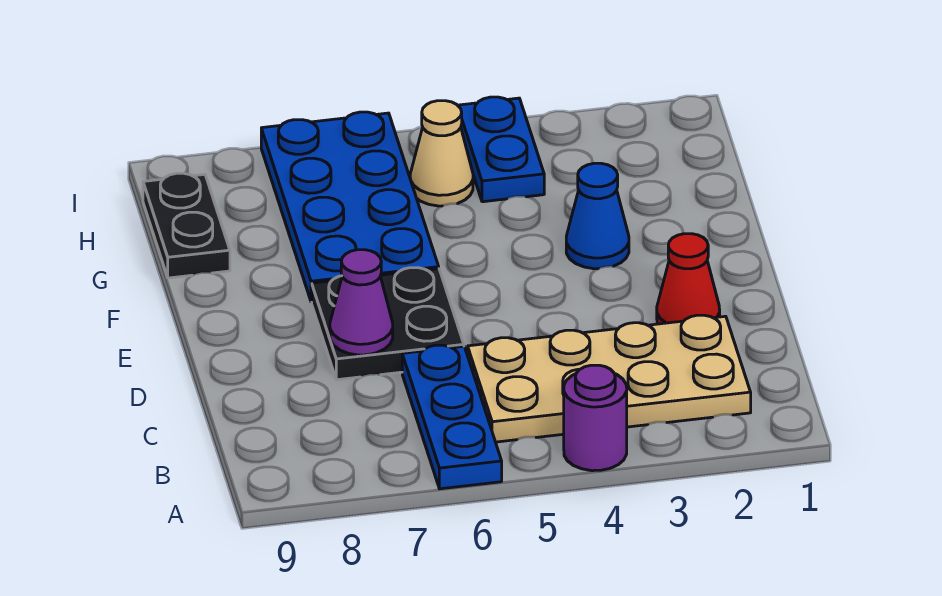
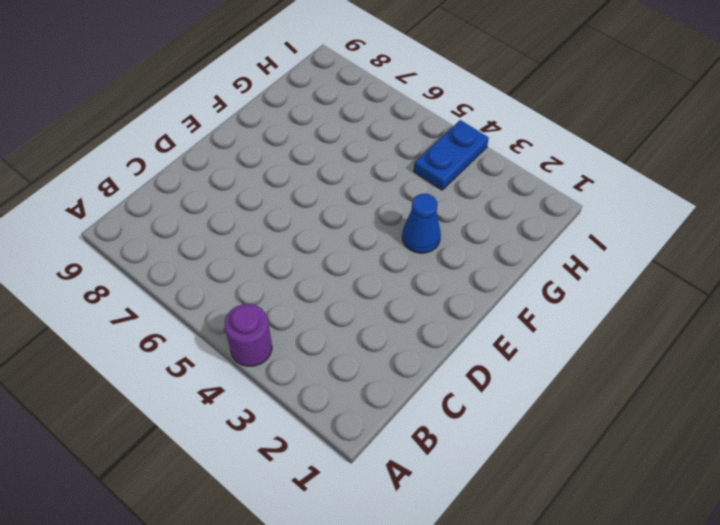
none -> blue plate A6:C6 level 1
none -> tan plate B2:C5 level 1

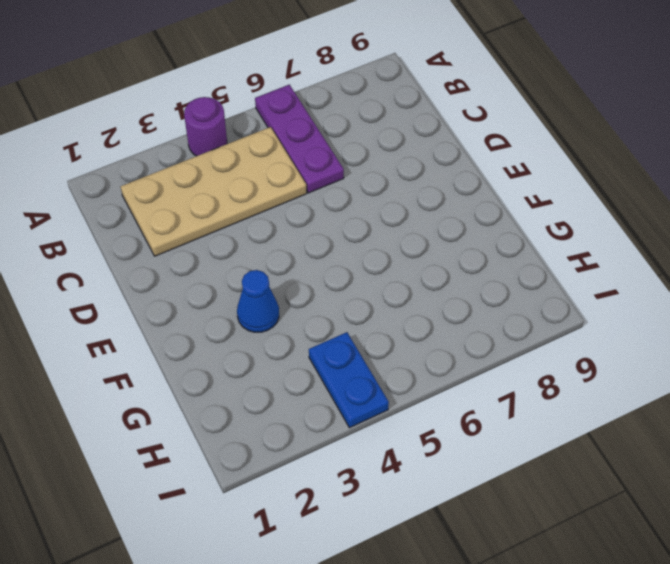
purple plate A6:C6 level 1 -> blue plate A6:C6 level 1
none -> red cone D2 level 1
none -> black plate D6:E7 level 1

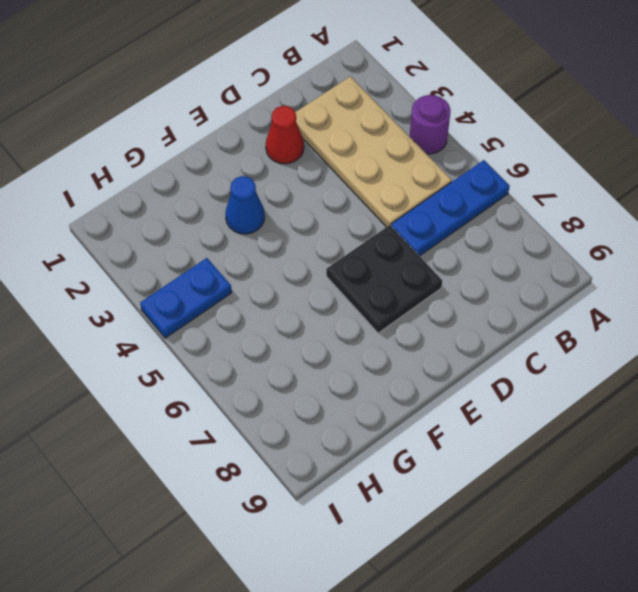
none -> blue plate F6:I7 level 1
none -> black plate G9:H9 level 1

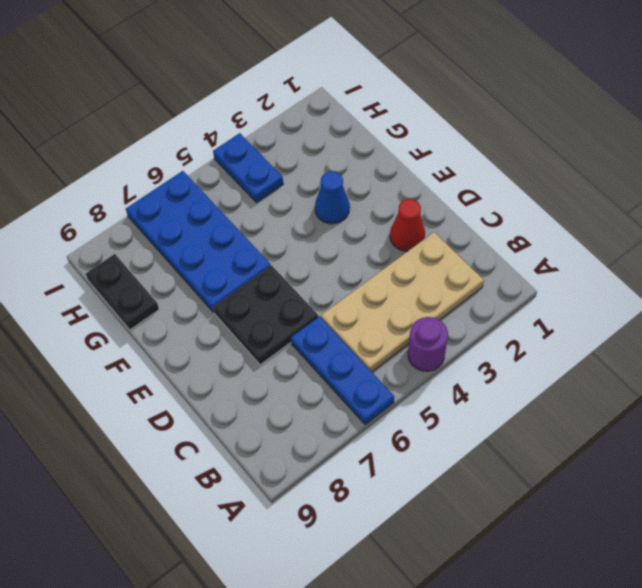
none -> tan cone H5 level 1
none -> purple cone D7 level 2

